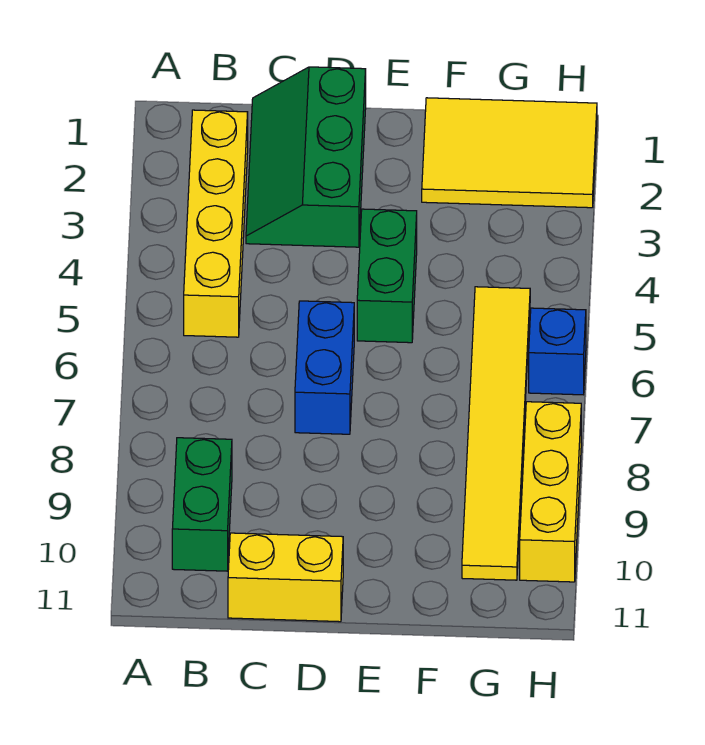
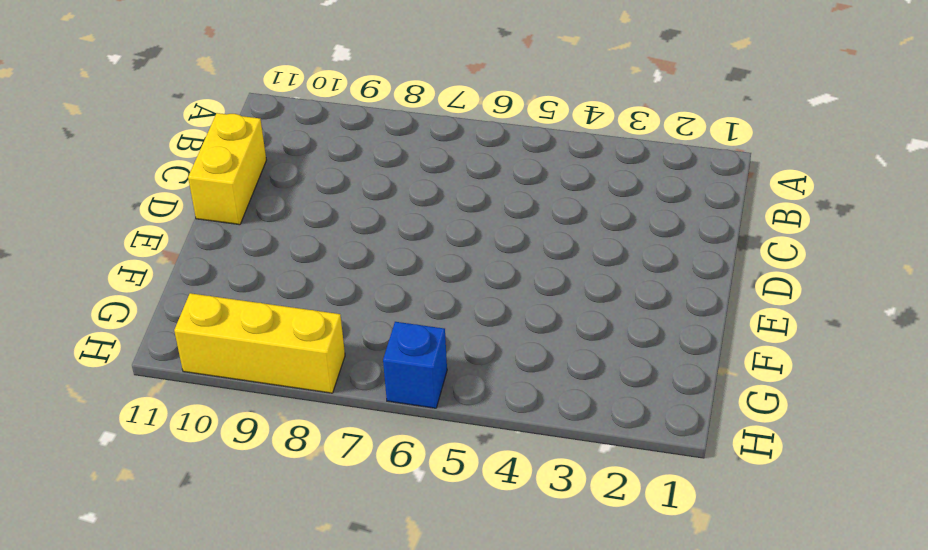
none -> yellow brick B2:B5 level 1
none -> green brick B9:B10 level 1

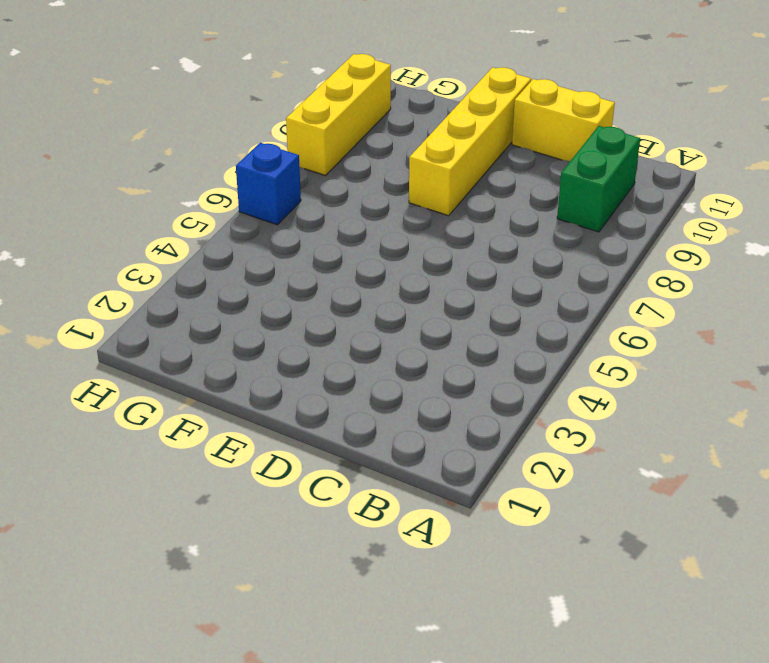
yellow brick E8:E11 level 1 -> yellow brick B2:B5 level 1
none -> green slope C1:D3 level 1 top D
none -> blue brick D6:D7 level 1

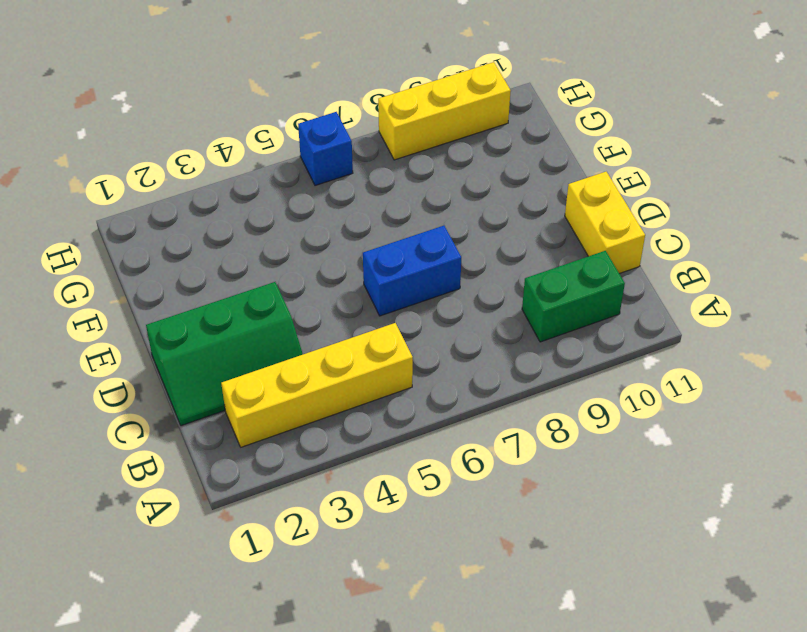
none -> green brick E4:E5 level 1
none -> yellow tile F1:H2 level 1

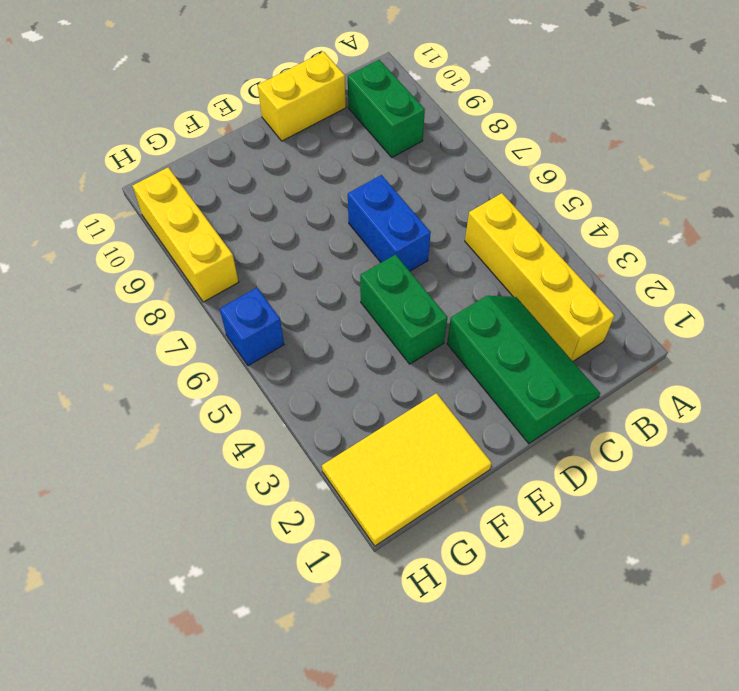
none -> yellow tile G5:G10 level 1

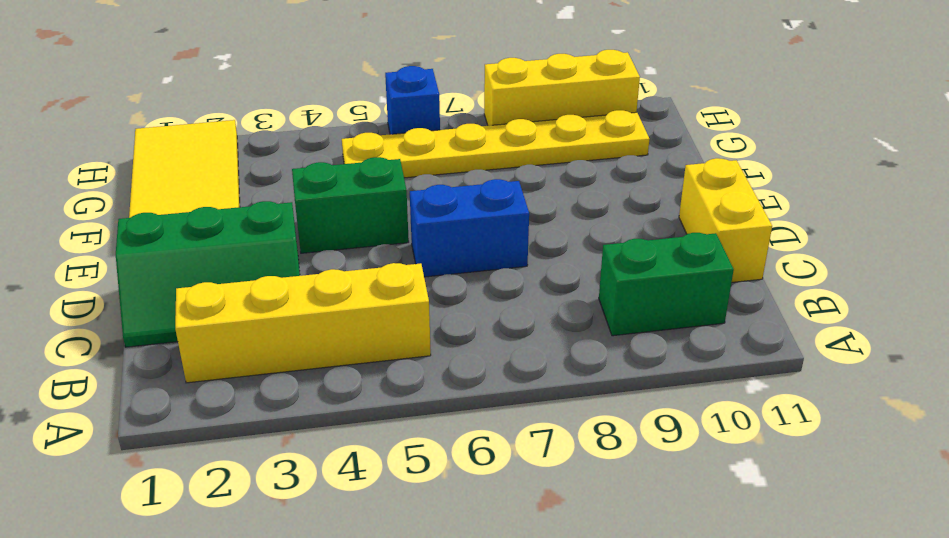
yellow plate G5:G10 level 1 -> yellow tile G5:G10 level 1

